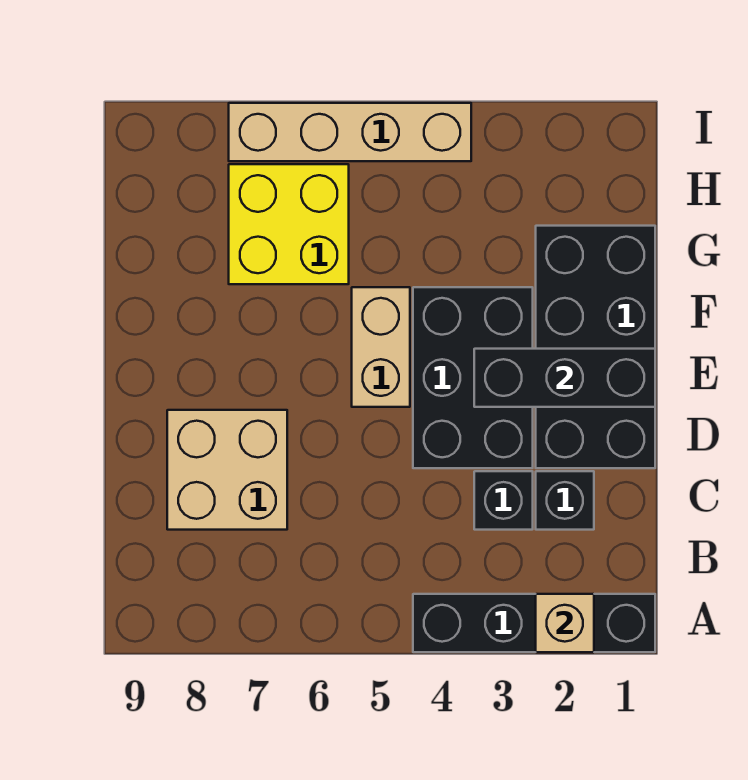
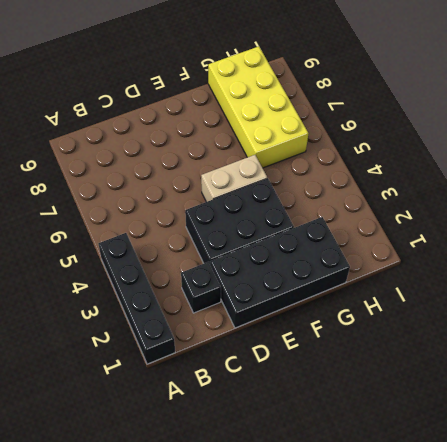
yellow brick G6:H9 level 1 -> yellow brick G6:H7 level 1
none -> black brick C3 level 1
none -> tan brick C7:D8 level 1

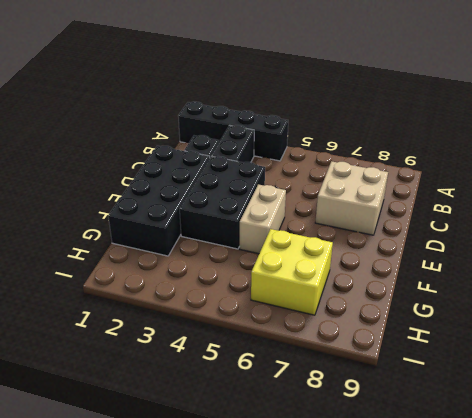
black brick B3:C3 level 1 -> black brick C3 level 1
none -> tan brick I4:I7 level 1
none -> tan brick A2 level 2

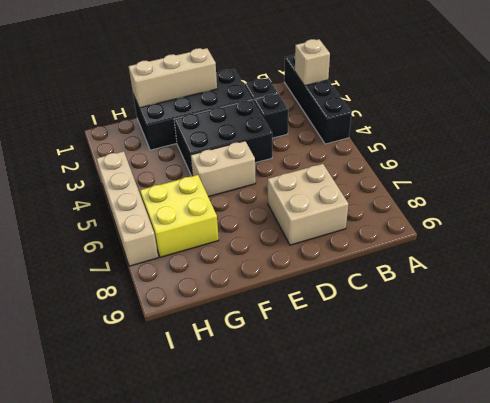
tan brick E1:G1 level 2 -> black brick E1:E3 level 2

